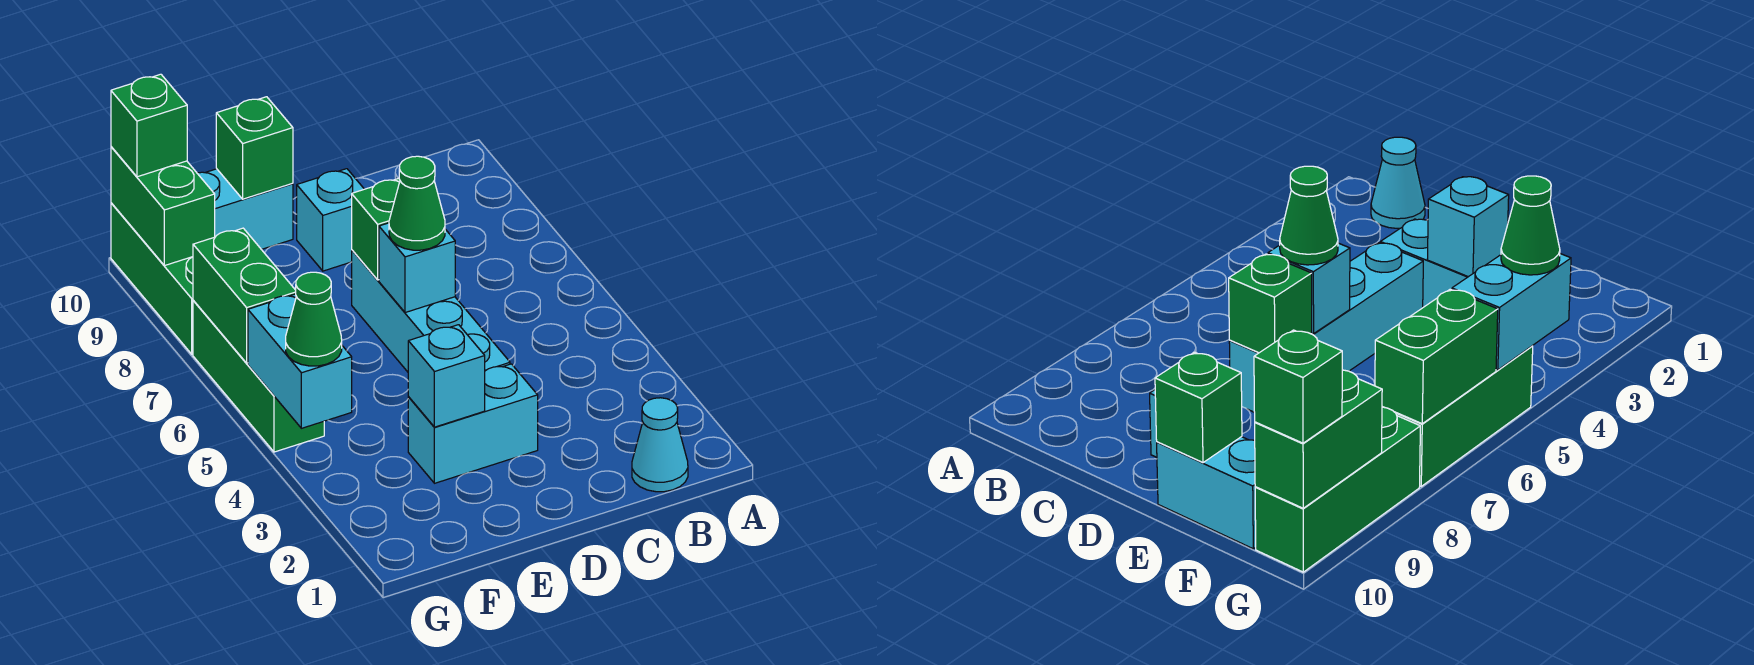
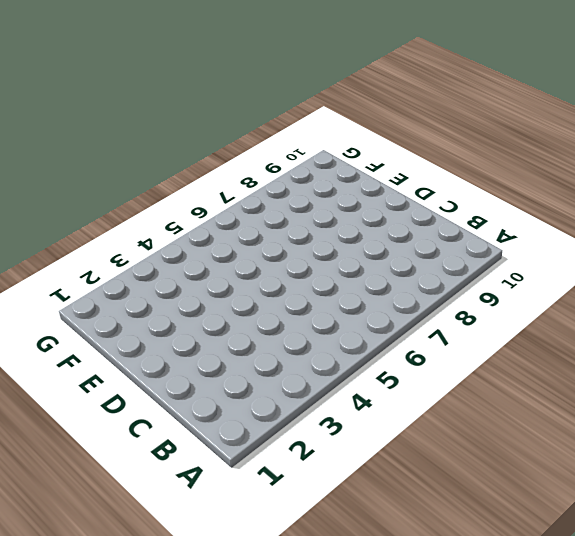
none -> cyan cone B1 level 1
none -> cyan brick D3:E3 level 1
none -> cyan brick D4:D7 level 1

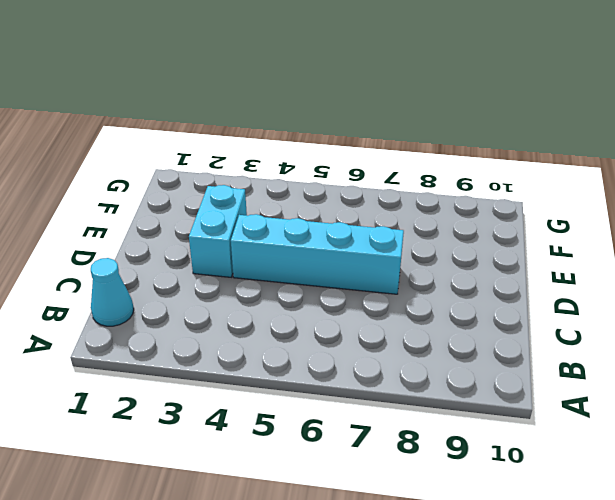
none -> cyan brick D9 level 1
none -> cyan brick E10:F10 level 1
none -> green brick G5:G7 level 1

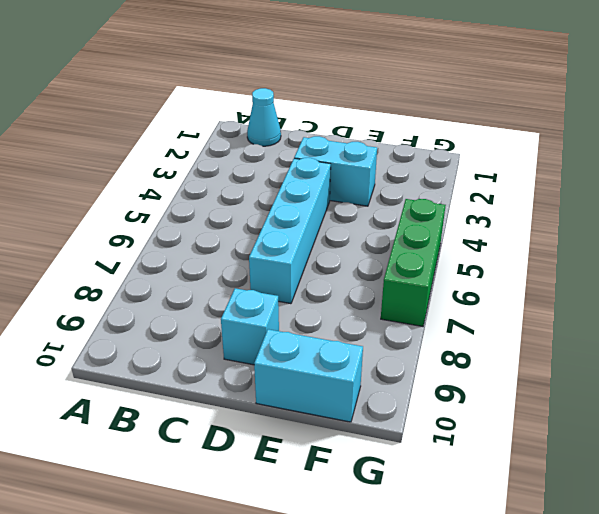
none -> green brick G8:G10 level 1
none -> cyan brick D6 level 2
none -> green brick D7 level 2

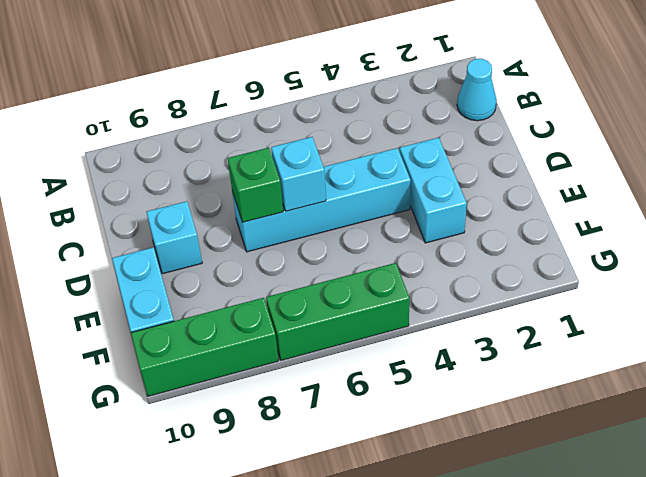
none -> cyan brick E3 level 2
none -> green brick E10 level 2
none -> cyan brick G4:G5 level 2

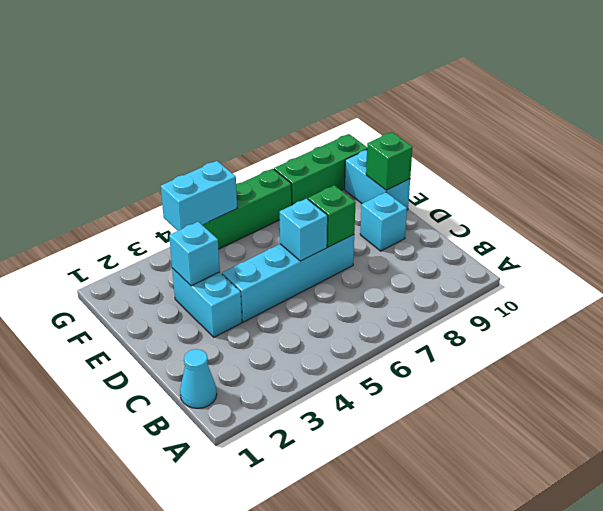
none -> green brick G6:G7 level 2
none -> green brick G9:G10 level 2
none -> green cone D6 level 3

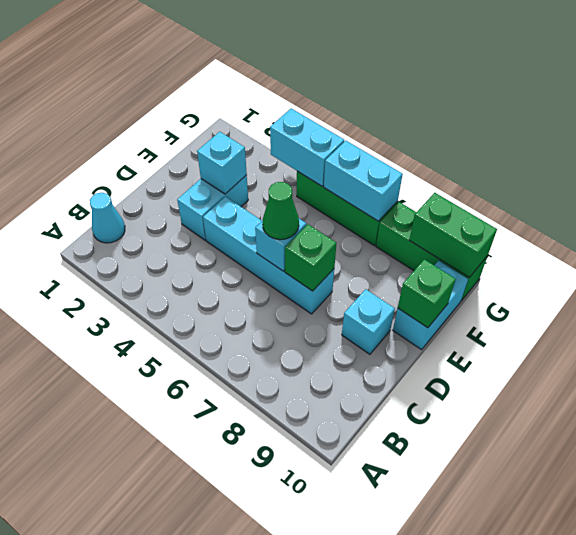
cyan brick G6:G7 level 2 -> green brick G6:G7 level 2
none -> green cone G4 level 3
none -> green brick G10 level 3

